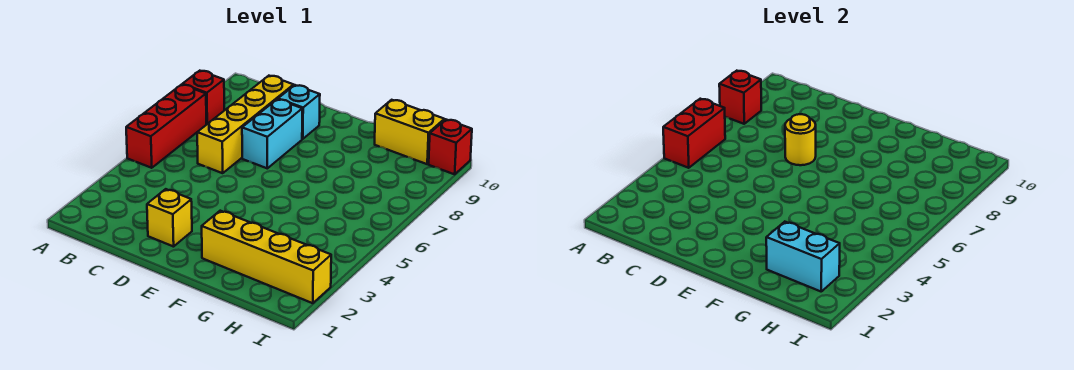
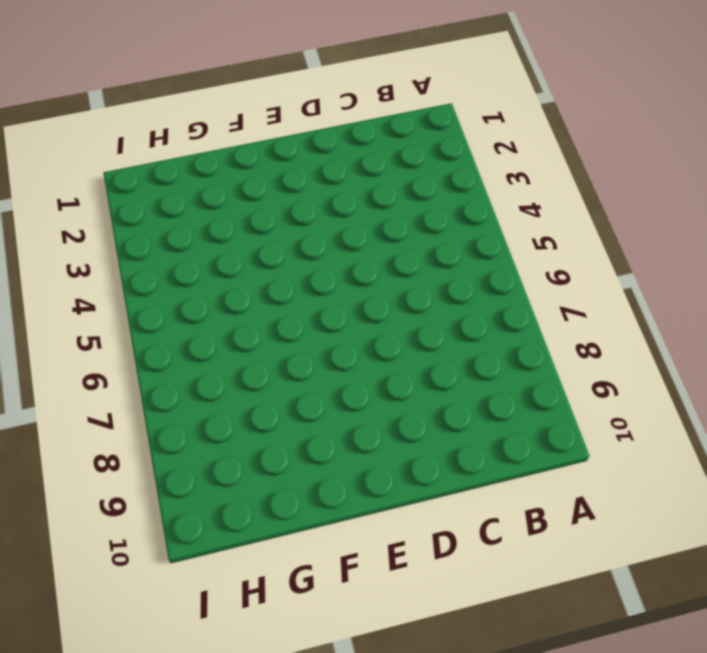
none -> red brick A5:A7 level 1
none -> red brick A8 level 1
none -> yellow brick C6:C9 level 1

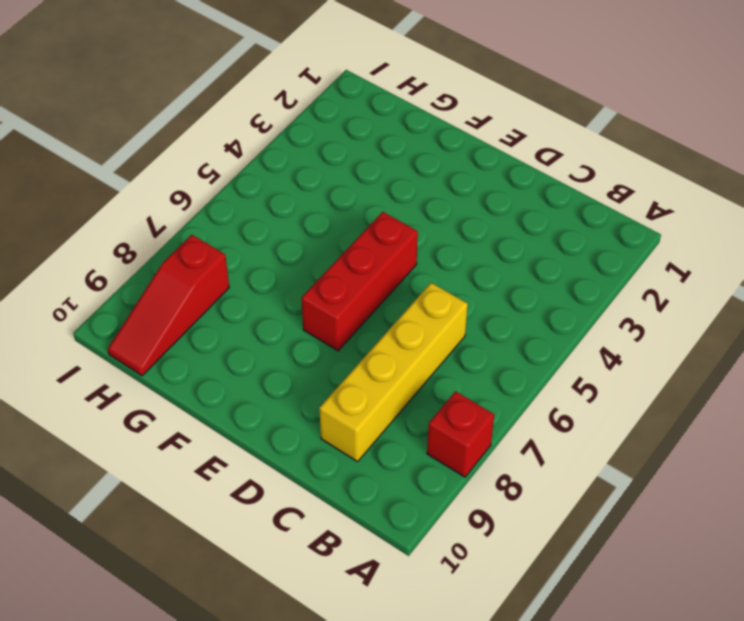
red brick E5:E7 level 1 -> red brick A5:A7 level 1
red slope H8:H10 level 1 top 8 -> yellow brick G10:H10 level 1
none -> yellow brick D2 level 1
none -> cyan brick D7:D8 level 1
none -> cyan brick D9 level 1

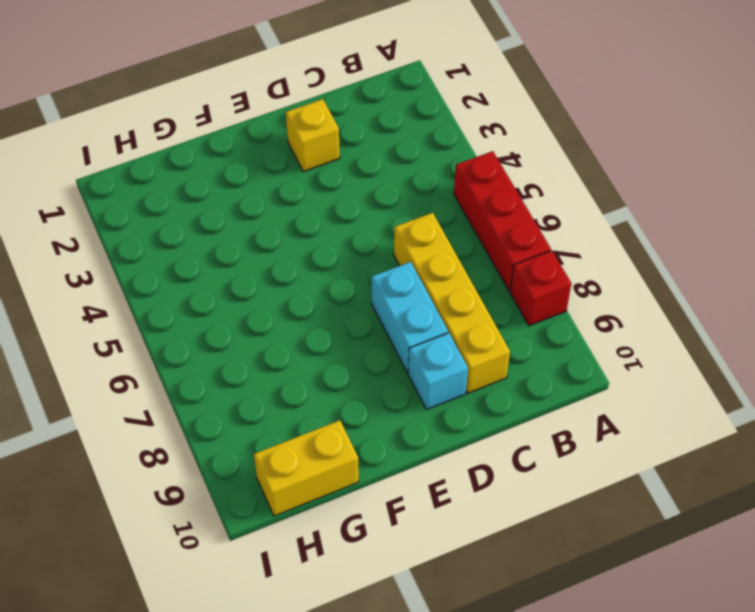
none -> yellow brick F2:I2 level 1
none -> red brick I10 level 1
none -> red brick A5:A6 level 2

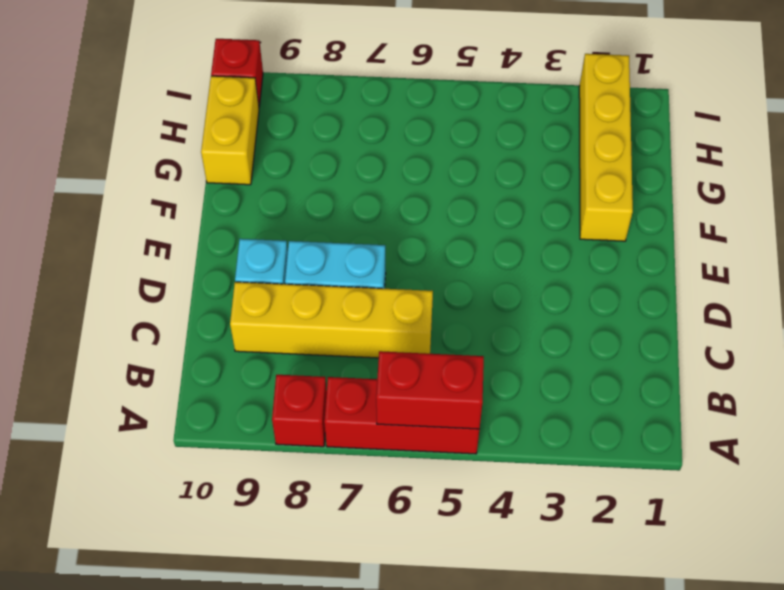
none -> yellow brick D2 level 1
none -> red brick A8 level 2
none -> yellow round brick D7 level 2

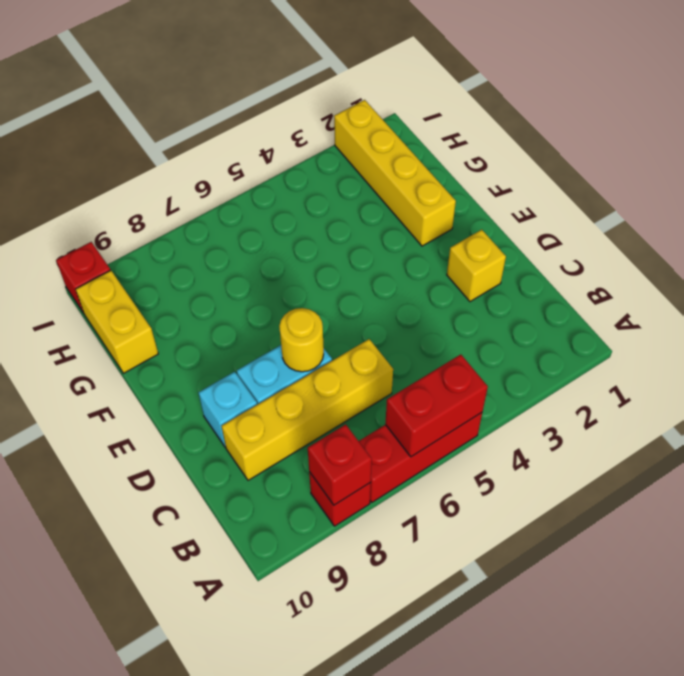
none -> cyan brick G2:H2 level 2

